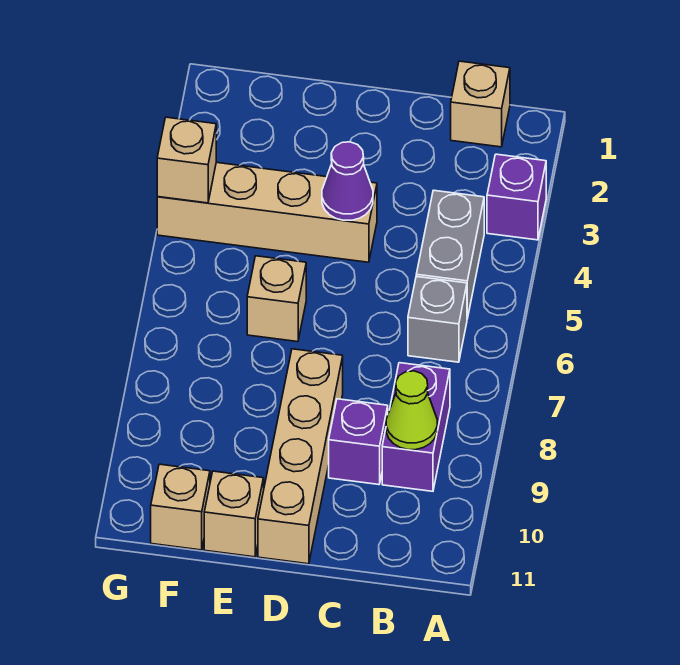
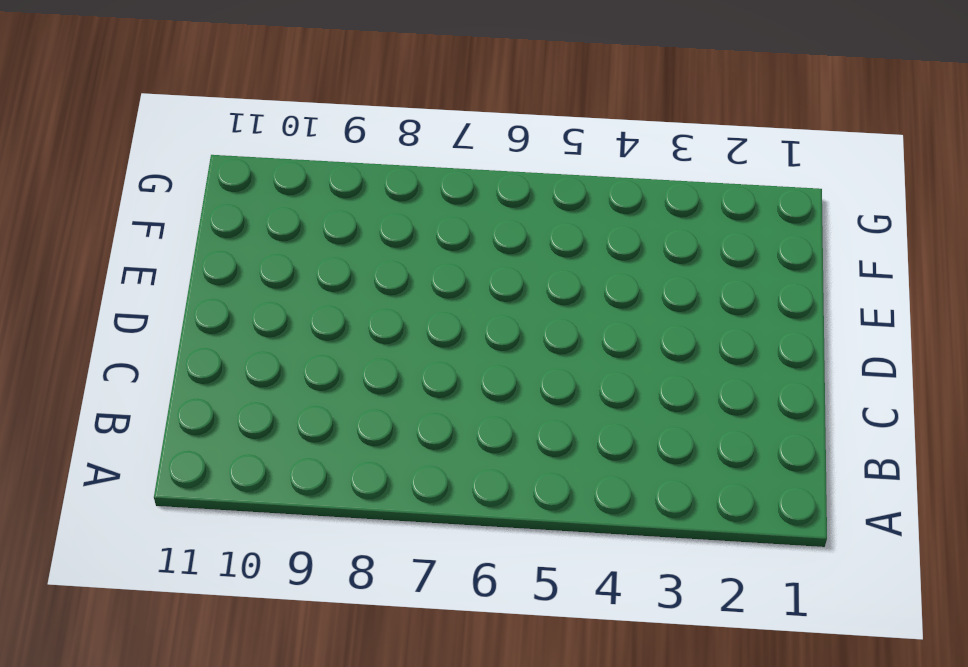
none -> purple brick A3 level 1
none -> tan brick B1 level 1
none -> grey brick B4:B5 level 1

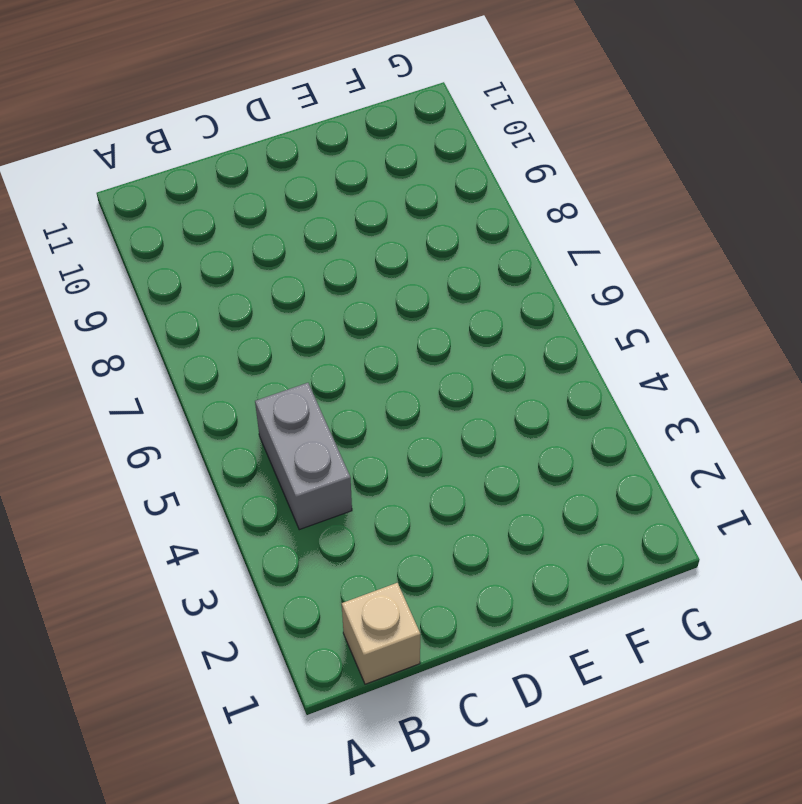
none -> purple brick A3 level 1
none -> grey brick B6 level 1
none -> purple brick B8:B9 level 1

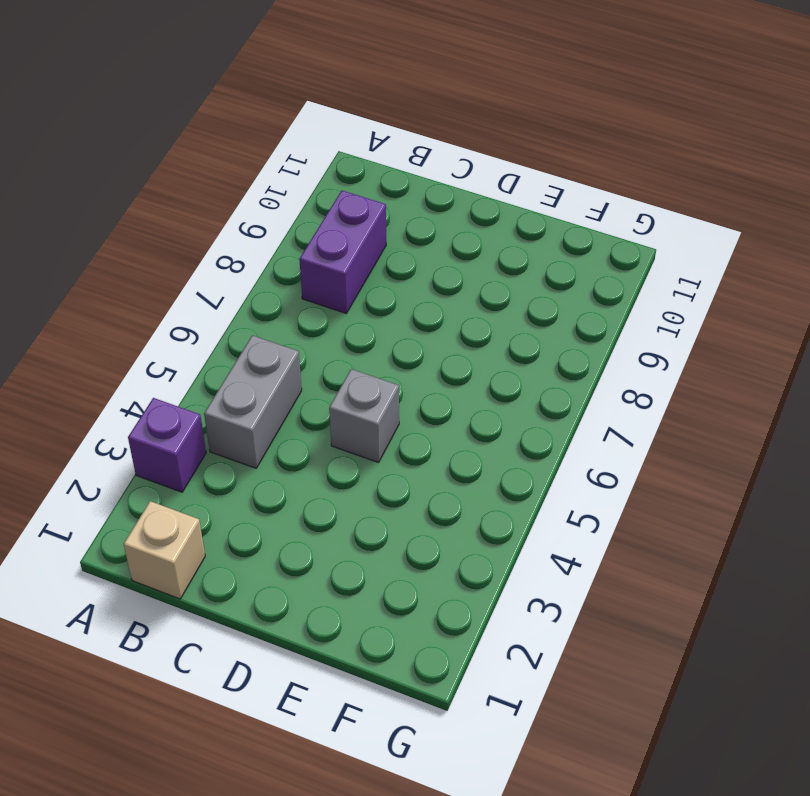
grey brick D5 level 1 -> grey brick B6 level 1
none -> purple brick C9 level 1
none -> tan brick D4:G4 level 1
none -> tan brick D8:D11 level 1

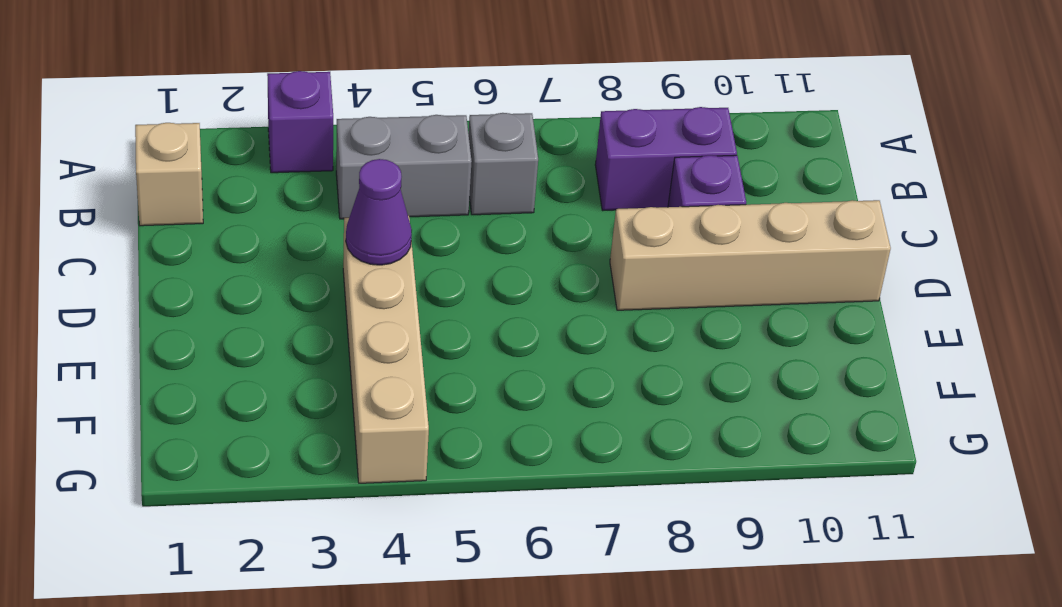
none -> tan brick E6 level 1
none -> tan brick E11 level 1
none -> tan brick F11 level 1

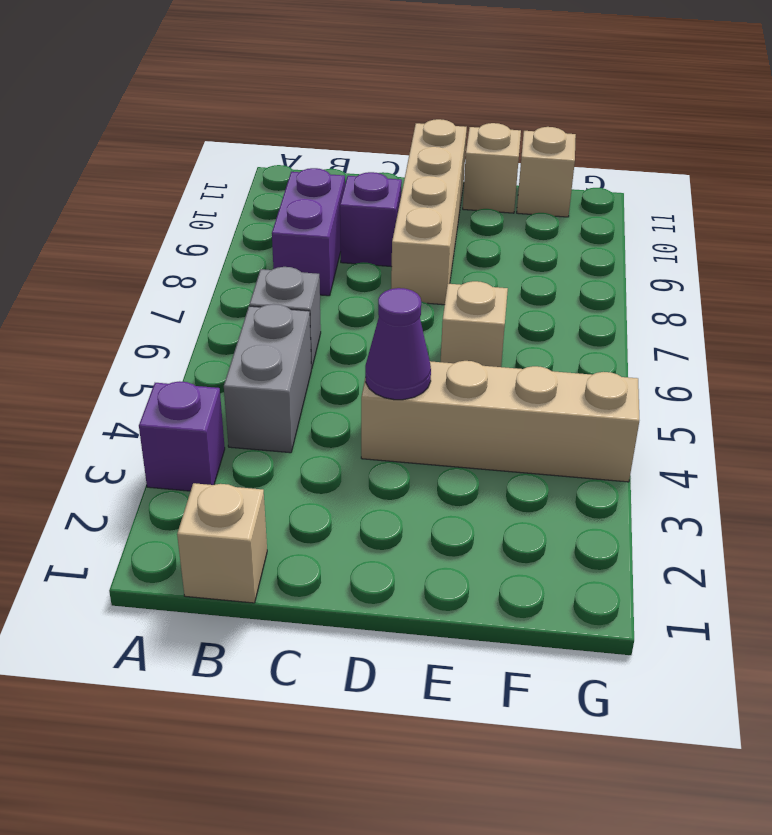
none -> lime cone B9 level 2
none -> tan brick G4 level 2

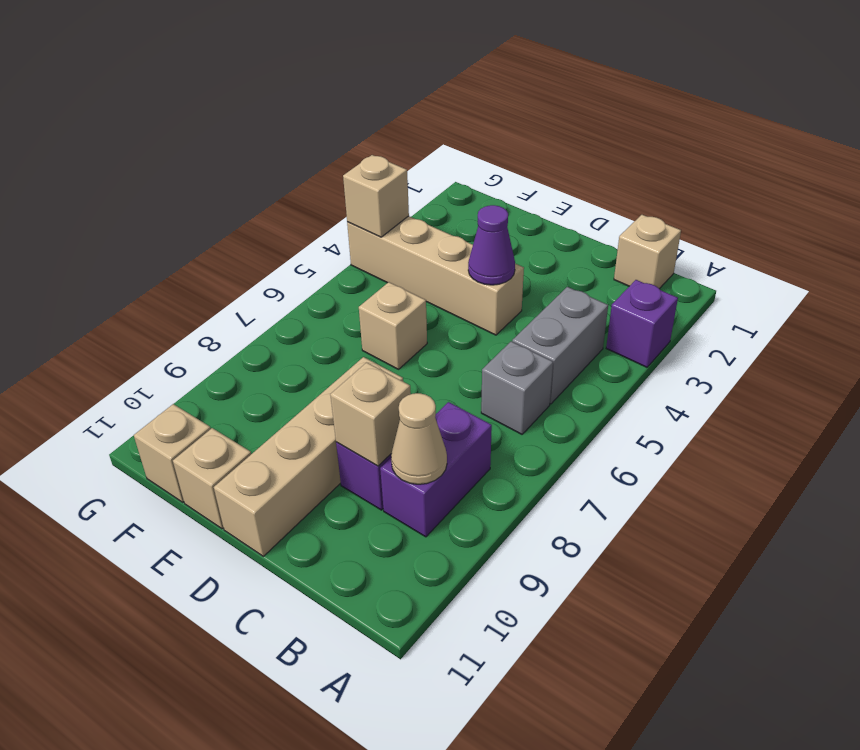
tan cone B9 level 2 -> lime cone B9 level 2
tan brick C9 level 2 -> none

